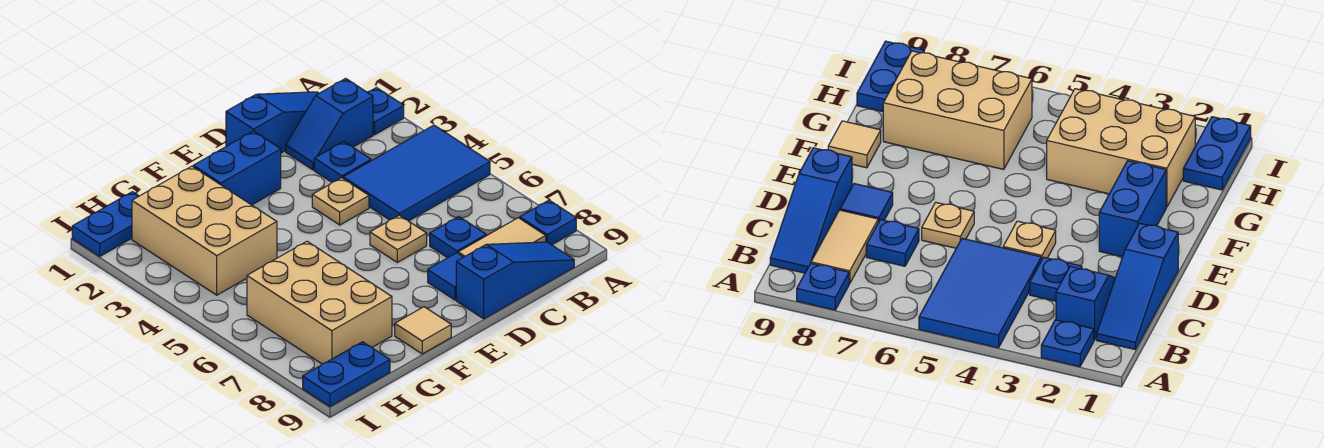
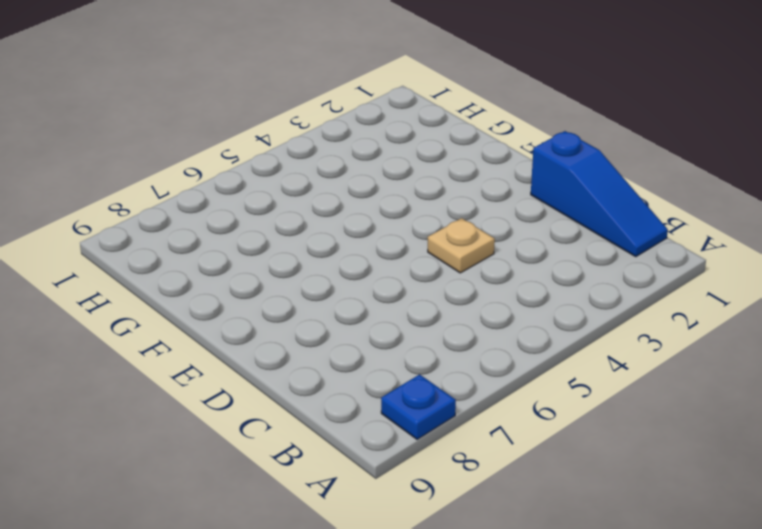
none -> blue plate A2 level 1
none -> blue tile A4:C5 level 1
none -> blue slope B2:C2 level 1 top B

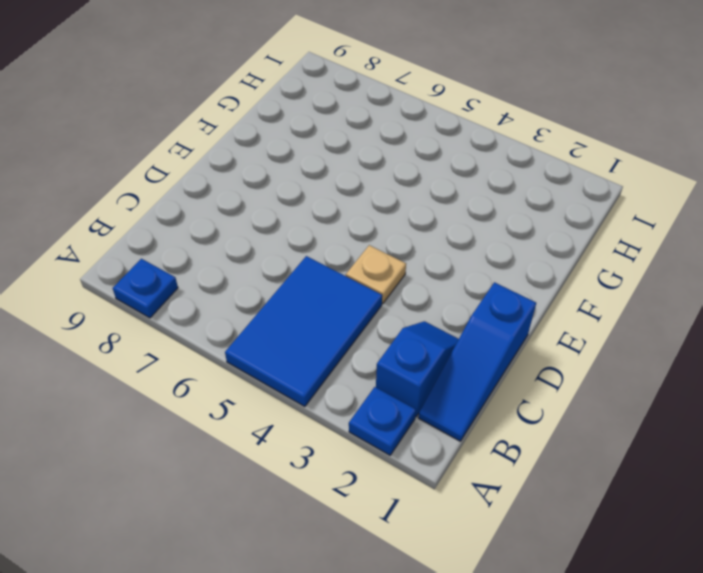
none -> tan tile B8:C8 level 1
none -> blue slope B9:D9 level 1 top D
none -> blue plate C3 level 1

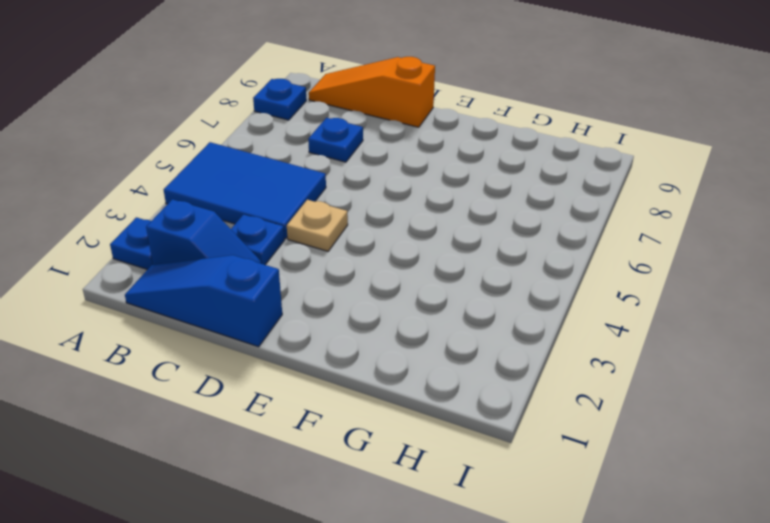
orange slope B9:D9 level 1 top D -> blue slope B9:D9 level 1 top D
none -> tan tile B8:C8 level 1
none -> tan plate D6 level 1
none -> blue tile D8 level 1

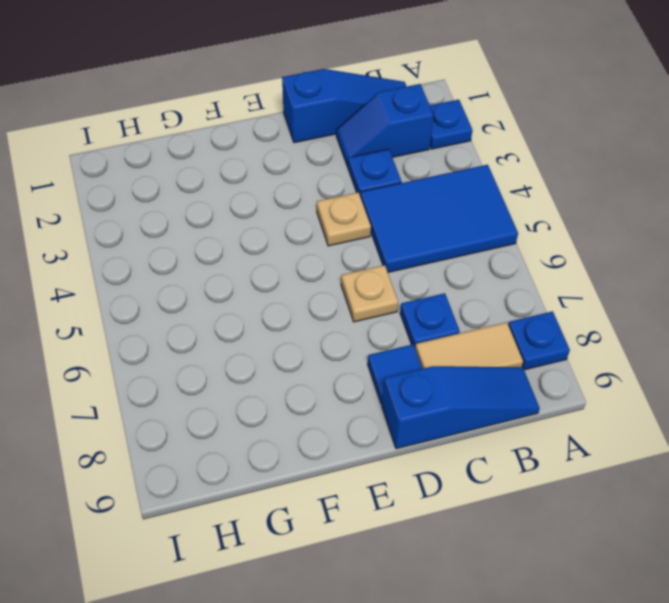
none -> blue brick E2:F2 level 1
none -> tan tile F9 level 1
none -> tan brick G2:H4 level 1

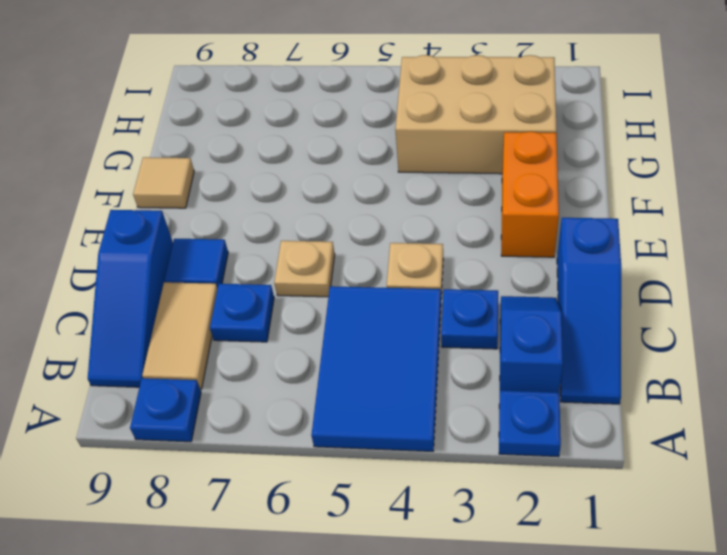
orange brick E2:F2 level 1 -> blue brick E2:F2 level 1
none -> tan brick G6:H8 level 1
none -> blue plate H1:I1 level 1
none -> blue plate H9:I9 level 1

